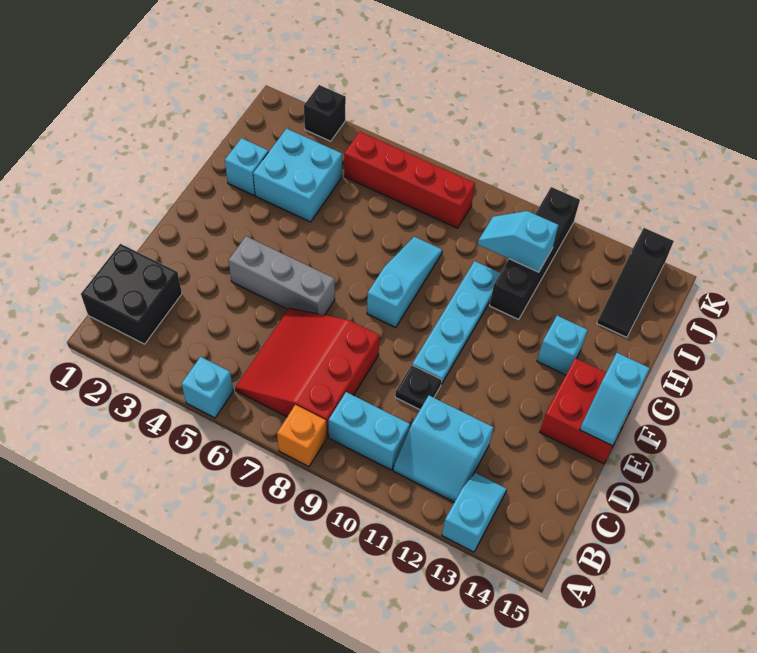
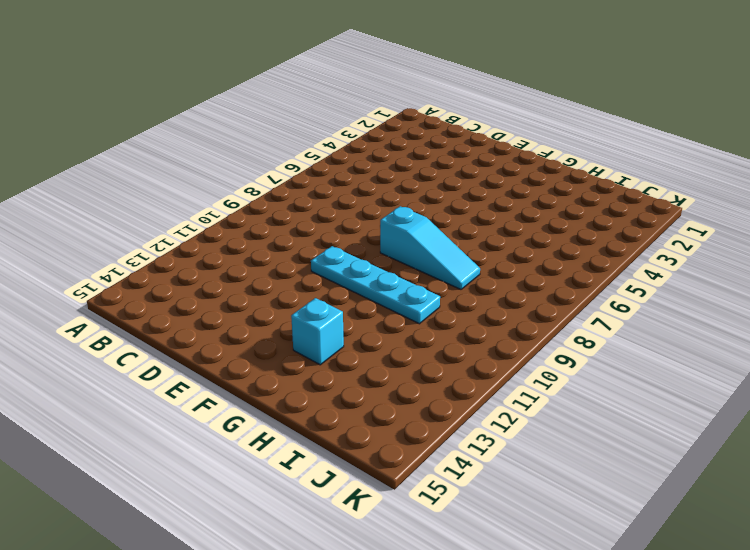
none -> cyan brick A5 level 1
none -> orange brick A8 level 1
none -> cyan slope A13:B13 level 1 top A

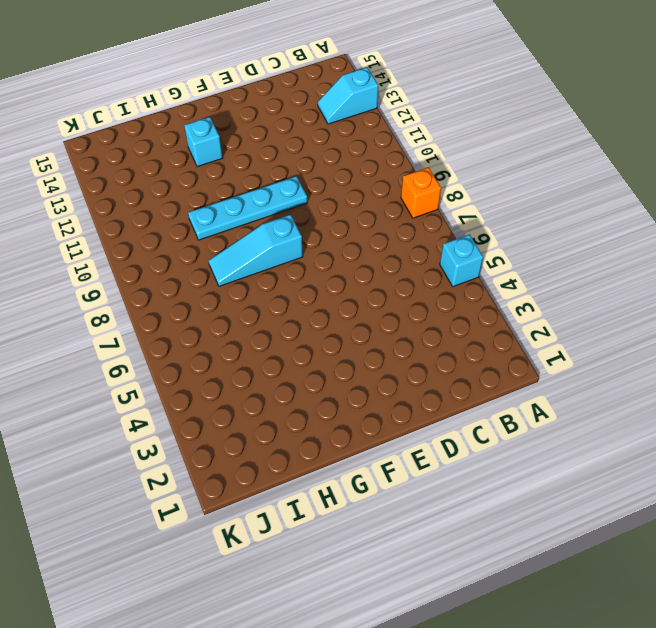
none -> black brick B1:C2 level 1
none -> red slope B6:D8 level 1 top 8
none -> cyan brick B9:B10 level 1

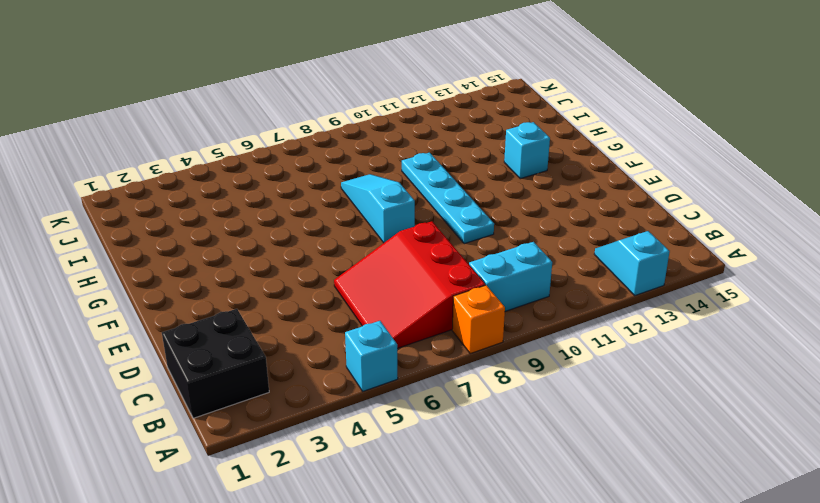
none -> cyan slope B11:C12 level 1 top C
none -> black plate D10 level 1
none -> grey brick E4:E6 level 1

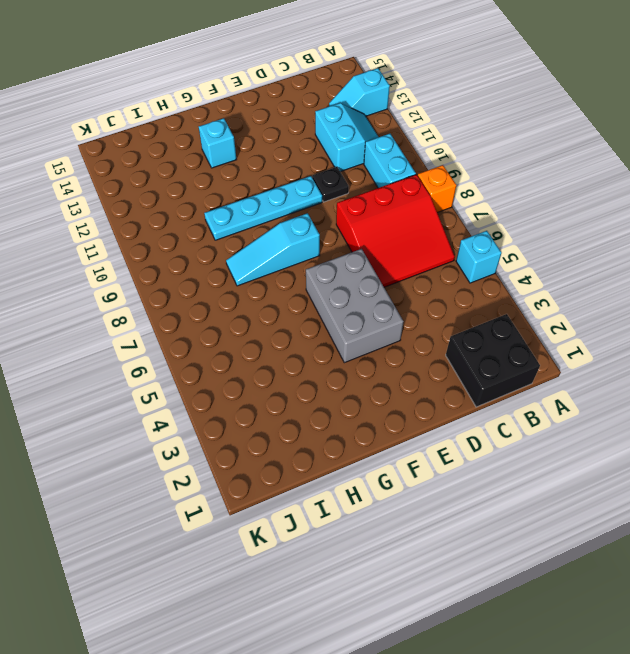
grey brick E4:F6 level 1 -> grey brick E4:E6 level 1
none -> red brick E14:F15 level 1
none -> cyan brick H2 level 1
none -> cyan brick H3:I4 level 1

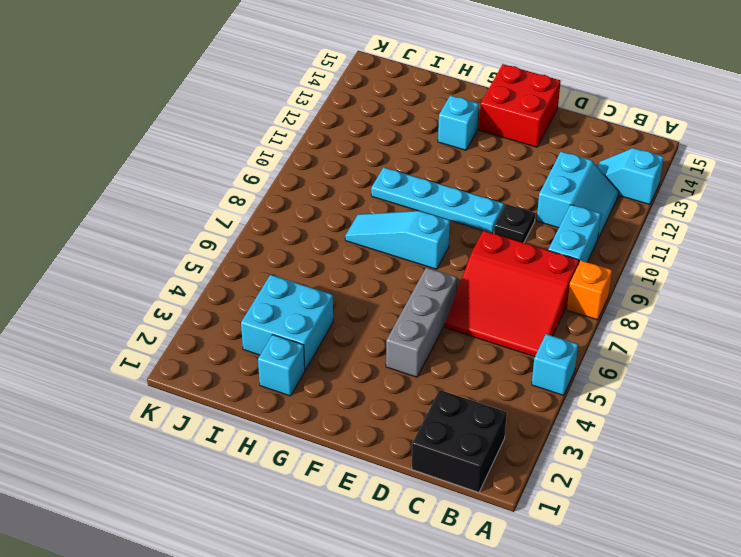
none -> black brick H11:K11 level 1
none -> black slope I14:K14 level 1 top K
none -> red brick J5:J8 level 1

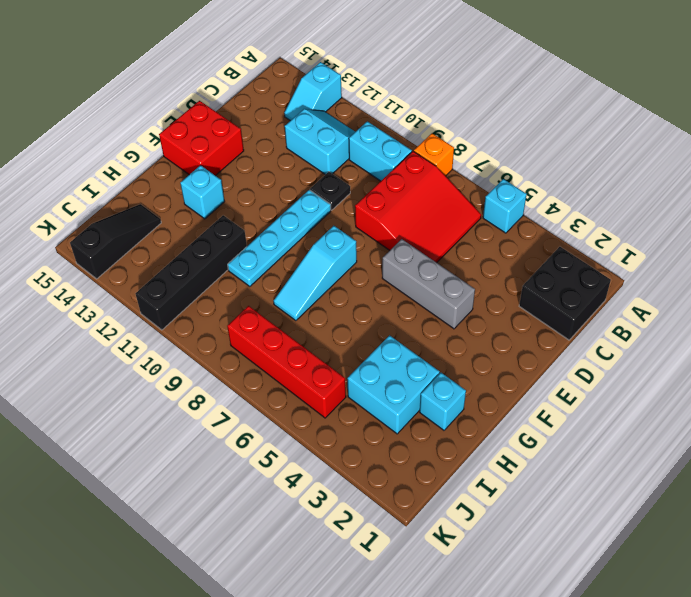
none -> black brick K3 level 1
none -> cyan slope E15:F15 level 2 top F
none -> cyan slope I10:I11 level 2 top 11

